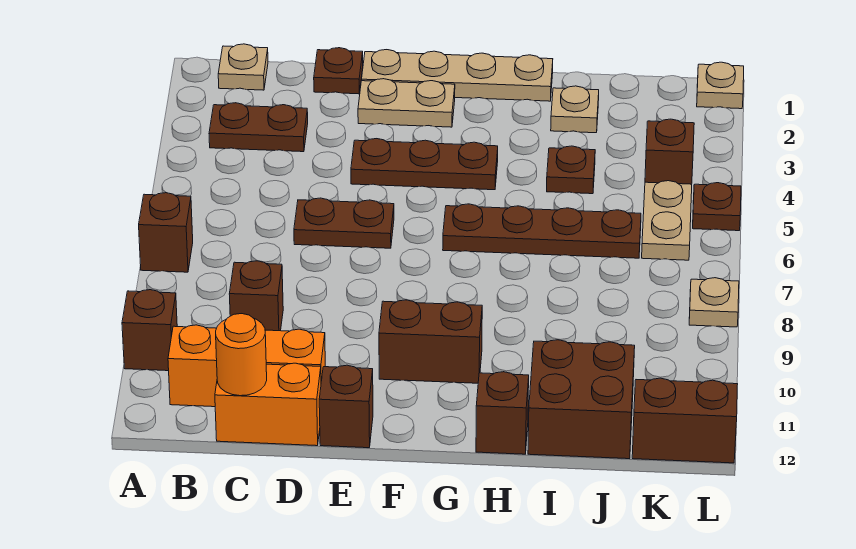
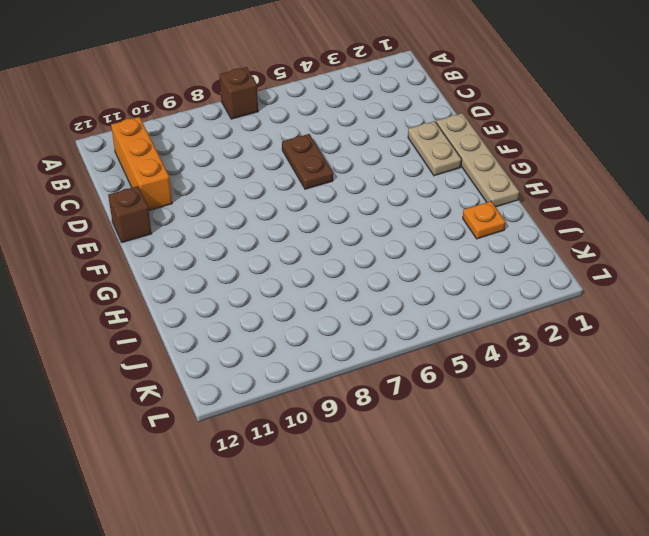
orange plate I2 level 1 -> tan plate I2 level 1
none -> brown brick A10 level 1
none -> tan plate B1 level 1
none -> brown plate B3:C3 level 1

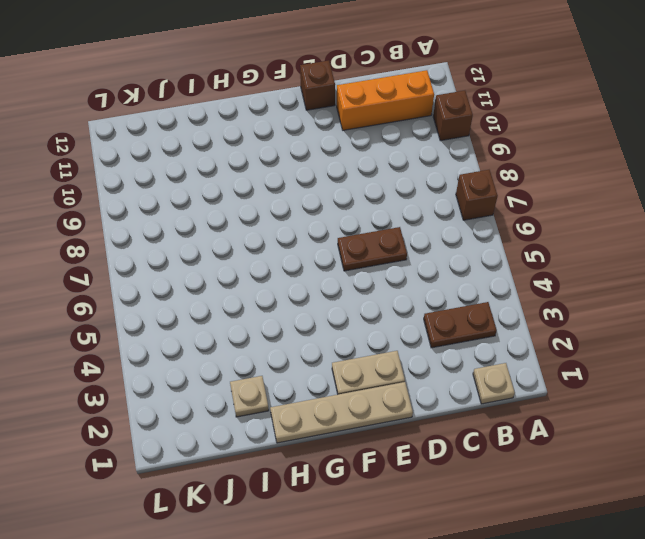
none -> brown brick C9 level 1
none -> orange brick C12:D12 level 1
none -> brown plate D1 level 1

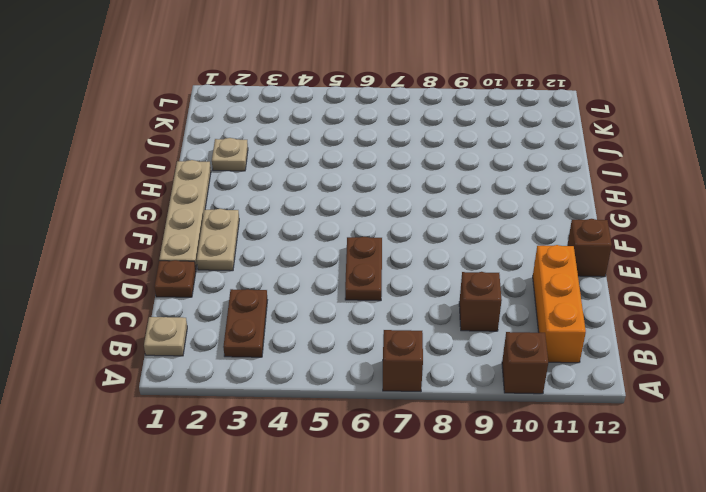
none -> orange brick C12:D12 level 1
none -> brown plate E4:G4 level 1
none -> brown brick F10:G10 level 1

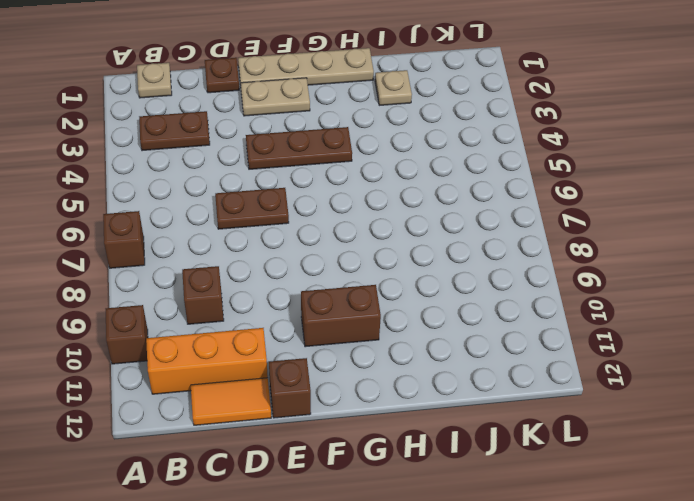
orange tile C12:D12 level 1 -> orange brick C12:D12 level 1
none -> brown plate G6:J6 level 1
none -> brown brick H12 level 1
none -> brown plate I4 level 1

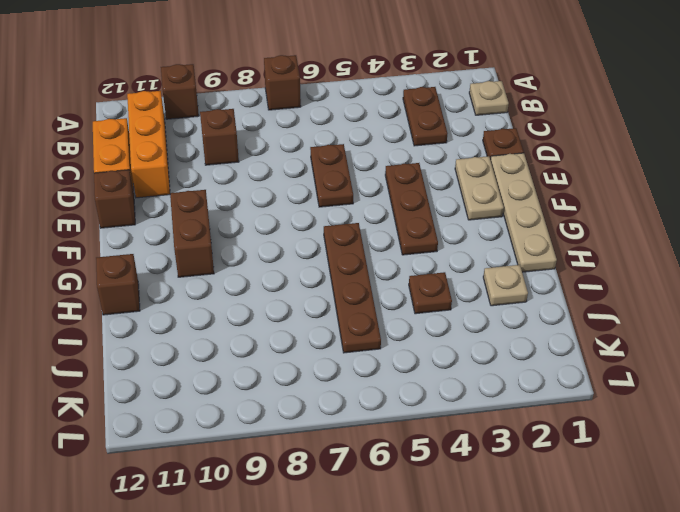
none -> brown brick I11:J12 level 1
none -> brown brick K4 level 1
none -> tan plate K5:K6 level 1

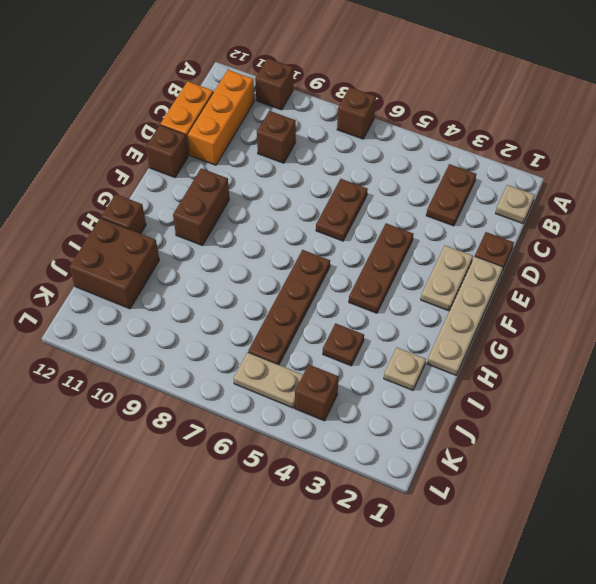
none -> brown brick K12:L12 level 1
none -> tan plate L1 level 1
none -> brown plate L5 level 1

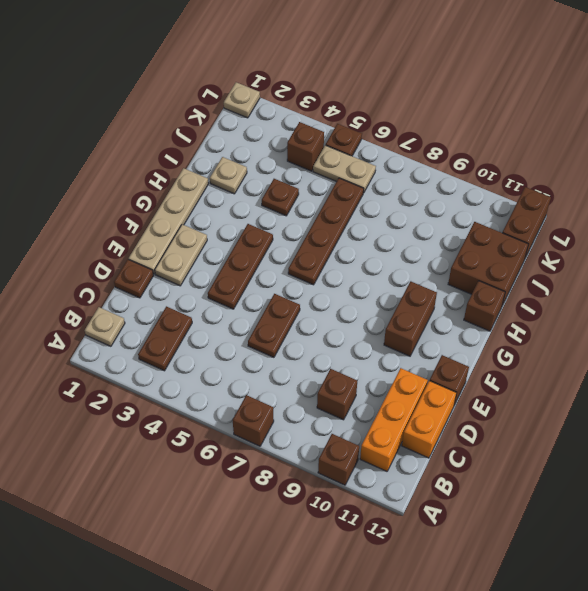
none -> tan plate L8 level 1
none -> orange round brick C12 level 2

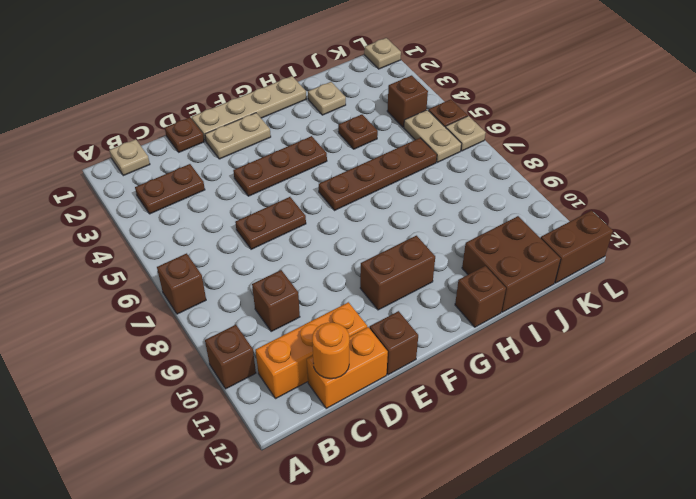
tan plate L6 level 1 -> tan plate L8 level 1

